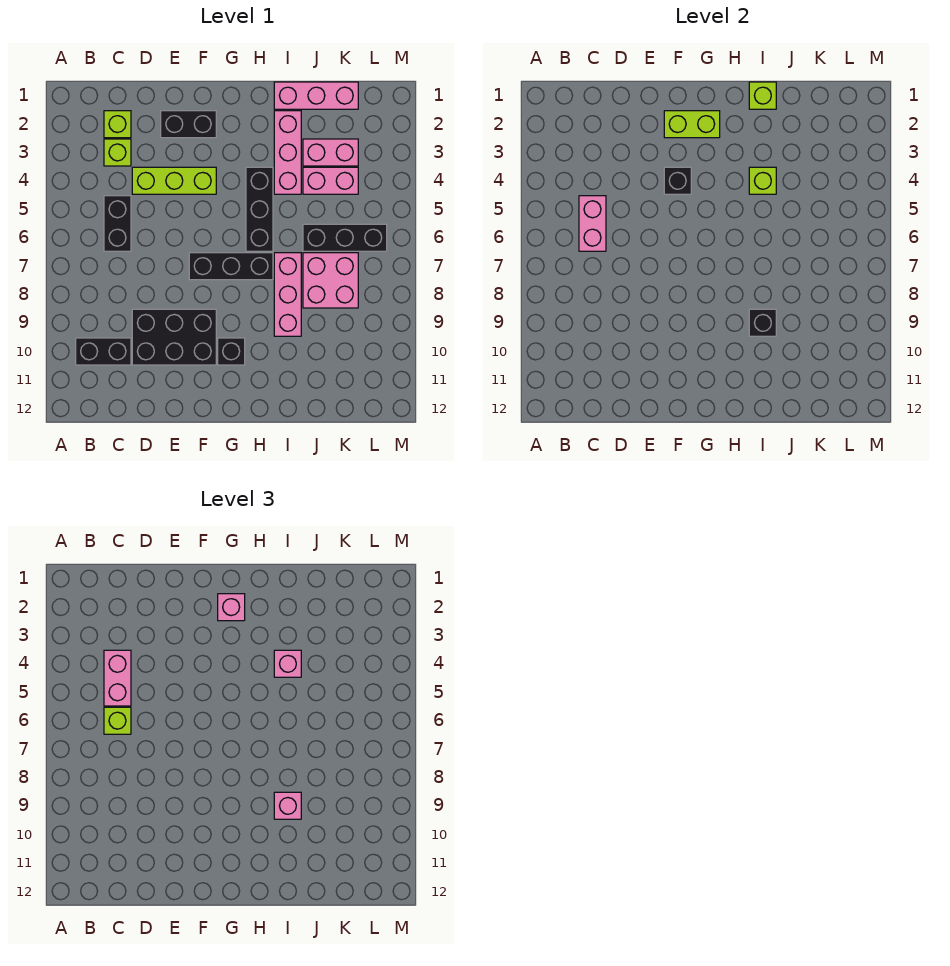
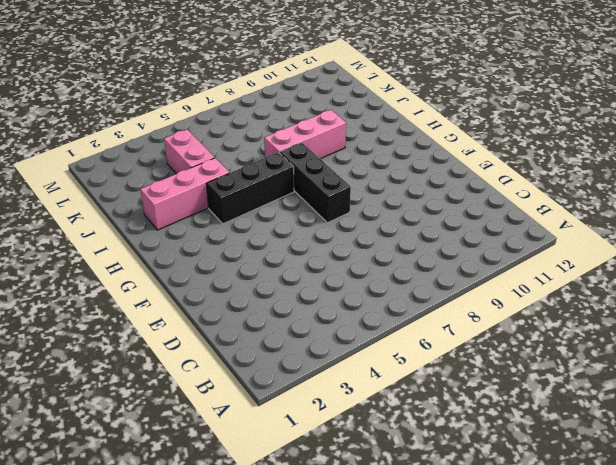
none -> black brick B10:C10 level 1
none -> lime brick C2 level 1
none -> lime brick C3 level 1

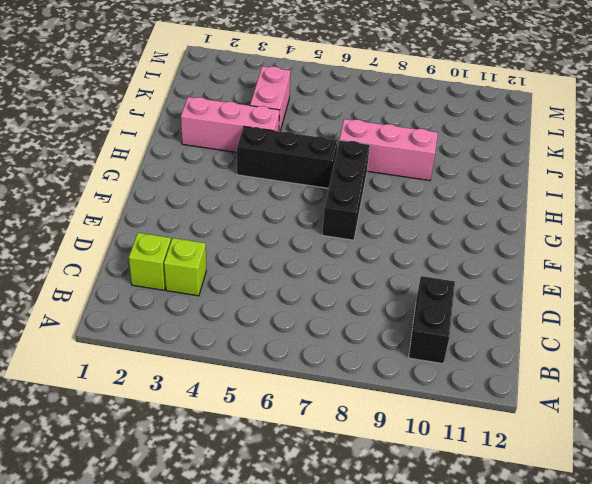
none -> black brick C5:C6 level 1
none -> lime brick D4:F4 level 1
none -> black brick D9:F10 level 1

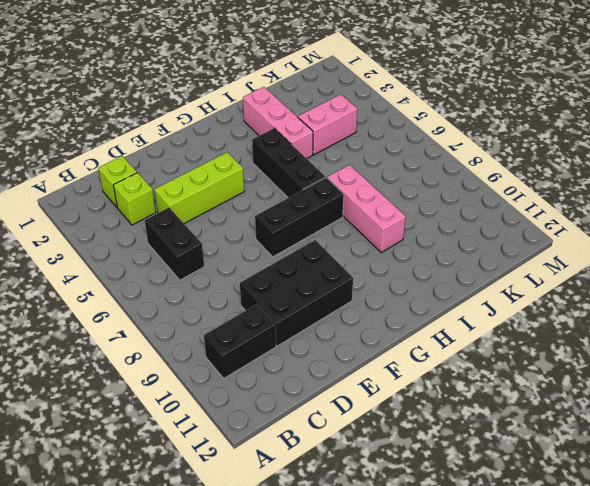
none -> black brick E2:F2 level 1
none -> black brick G10 level 1
none -> pink brick I1:K1 level 1

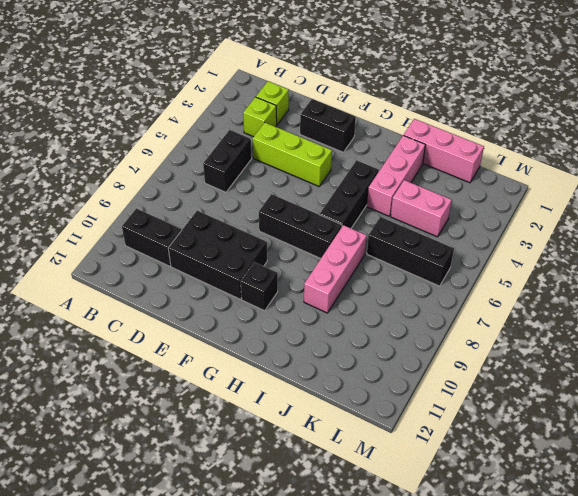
none -> pink brick J3:K3 level 1
none -> pink brick J7:K8 level 1
none -> pink brick C5:C6 level 2

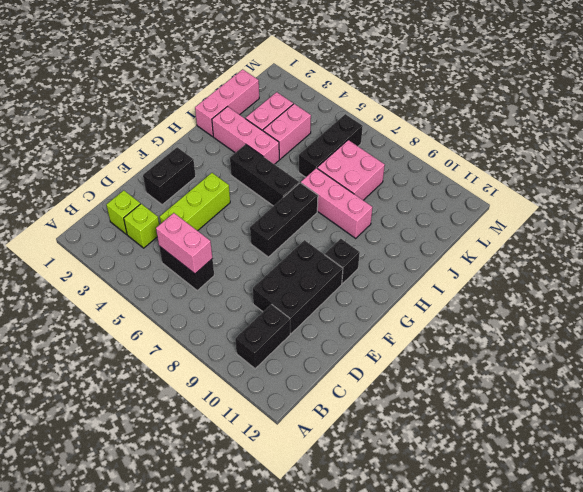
none -> lime brick F2:G2 level 2
none -> black brick F4 level 2
none -> lime brick I1 level 2

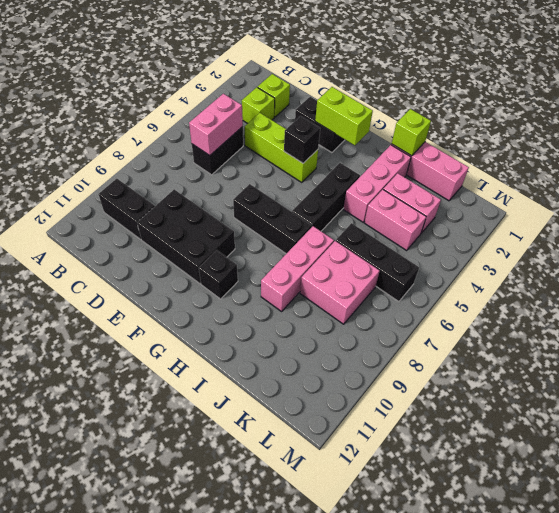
none -> lime brick I4 level 2
none -> black brick I9 level 2
none -> pink brick C4:C5 level 3

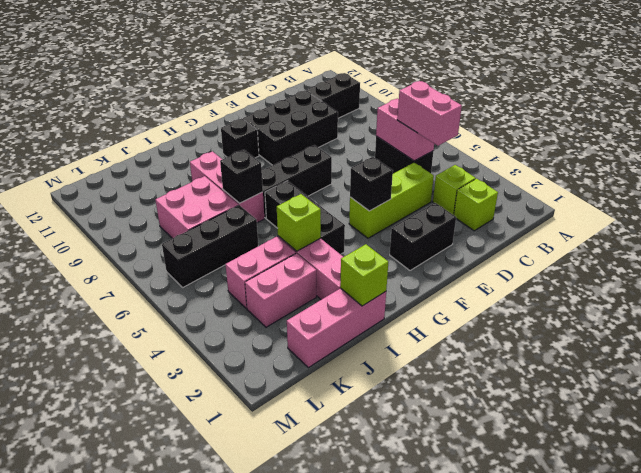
black brick I7 level 2 -> black brick I9 level 2
none -> lime brick F2:G2 level 2
none -> lime brick C6 level 3
none -> pink brick G2 level 3

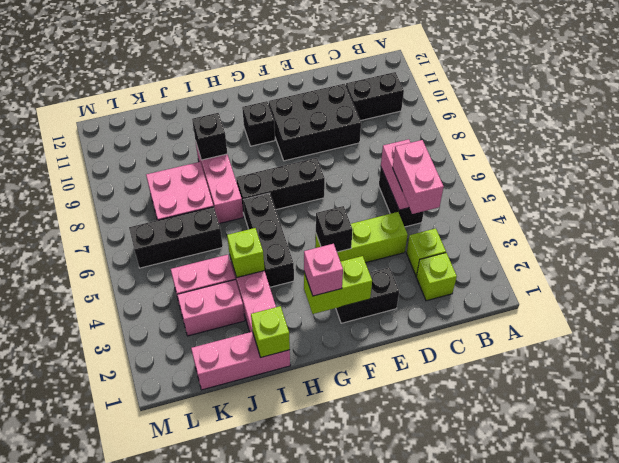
none -> lime brick C6 level 3
none -> pink brick I4 level 3
none -> pink brick I9 level 3

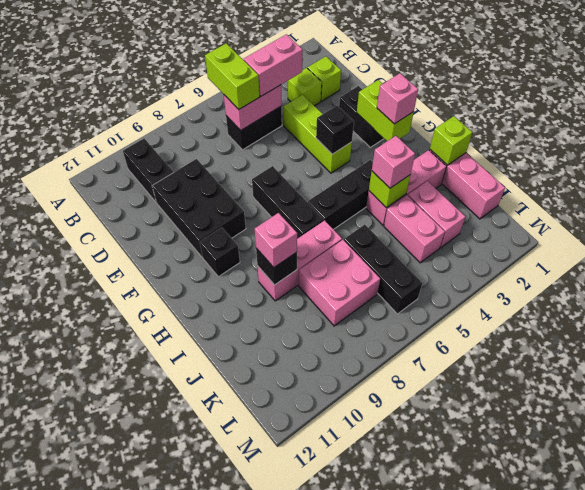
lime brick B6:C6 level 3 -> lime brick C6 level 3

